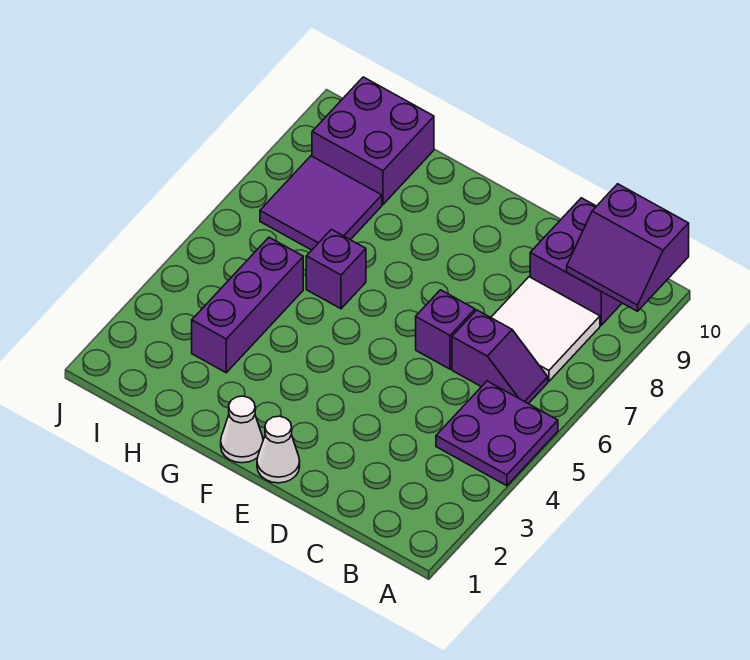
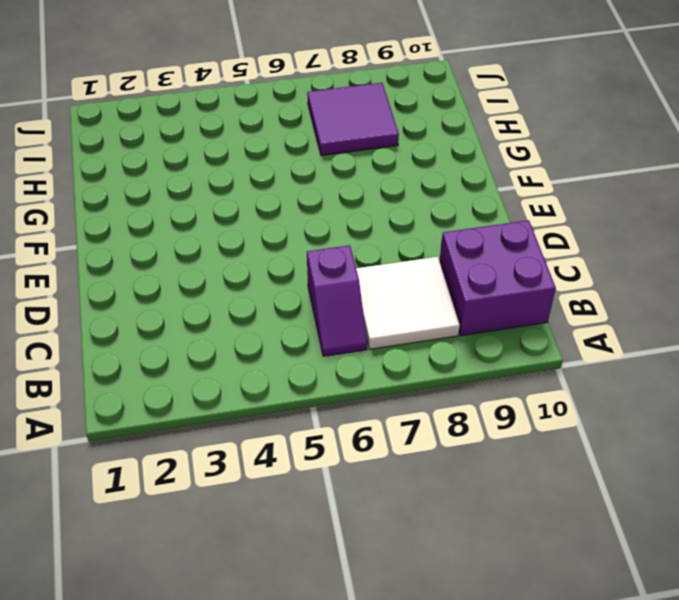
none -> purple plate A4:B5 level 1
none -> purple brick D6 level 1
none -> white cone E1 level 1

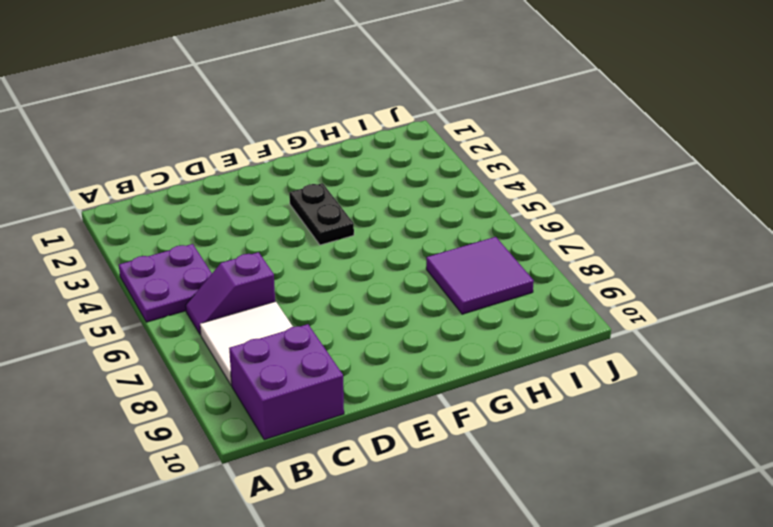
black plate F3:F4 level 1 -> none
none -> purple brick D6 level 1
none -> white cone E1 level 1
none -> white cone F1 level 1

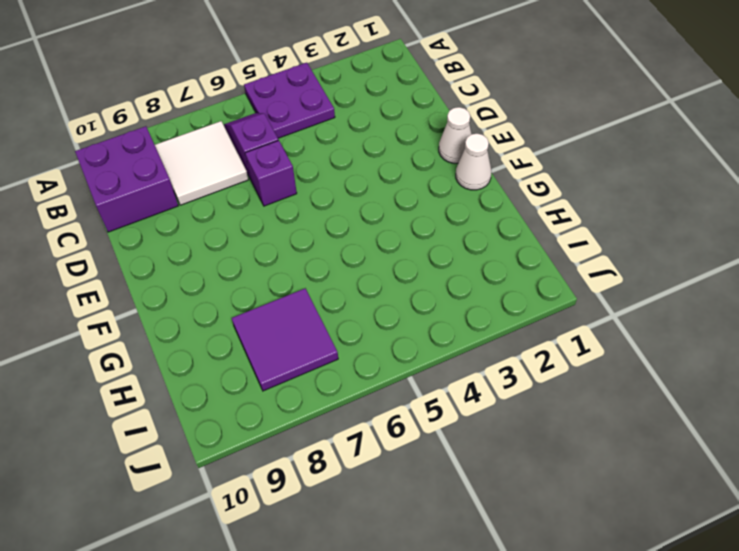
none -> purple brick G6 level 1
none -> purple brick H3:H5 level 1
none -> purple brick H9:I10 level 1

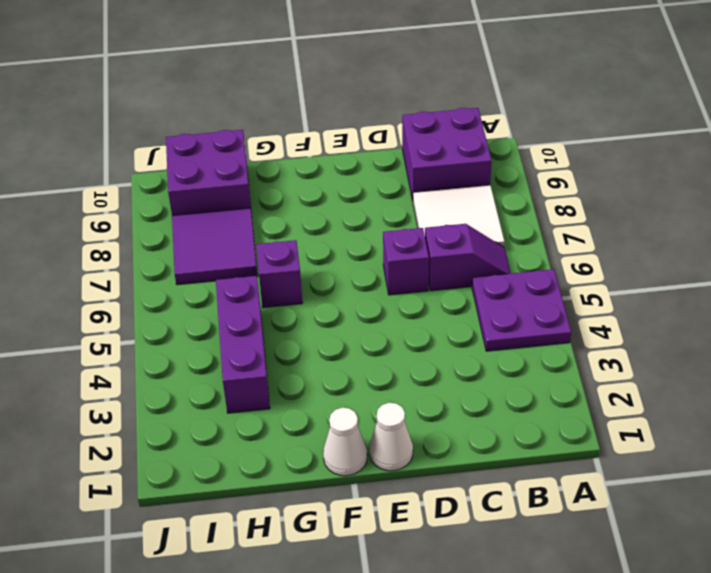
none -> purple slope A9:B10 level 2 top 10

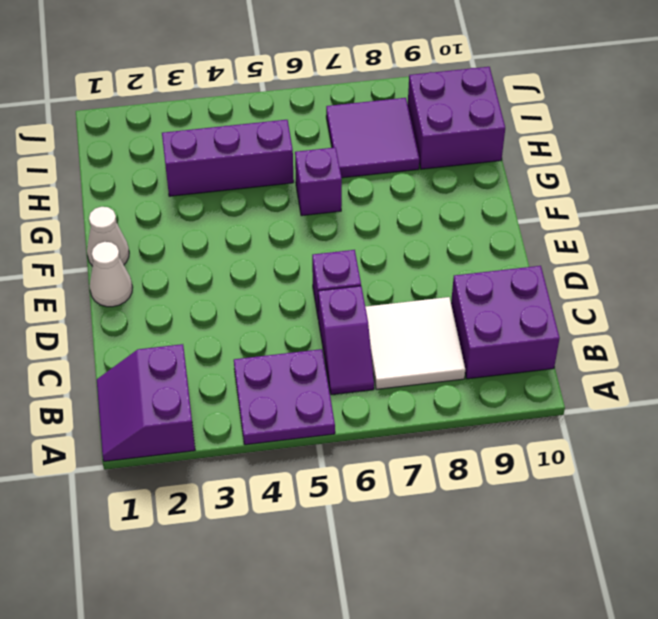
purple slope A1:B2 level 1 top 2 -> purple slope A9:B10 level 2 top 10

